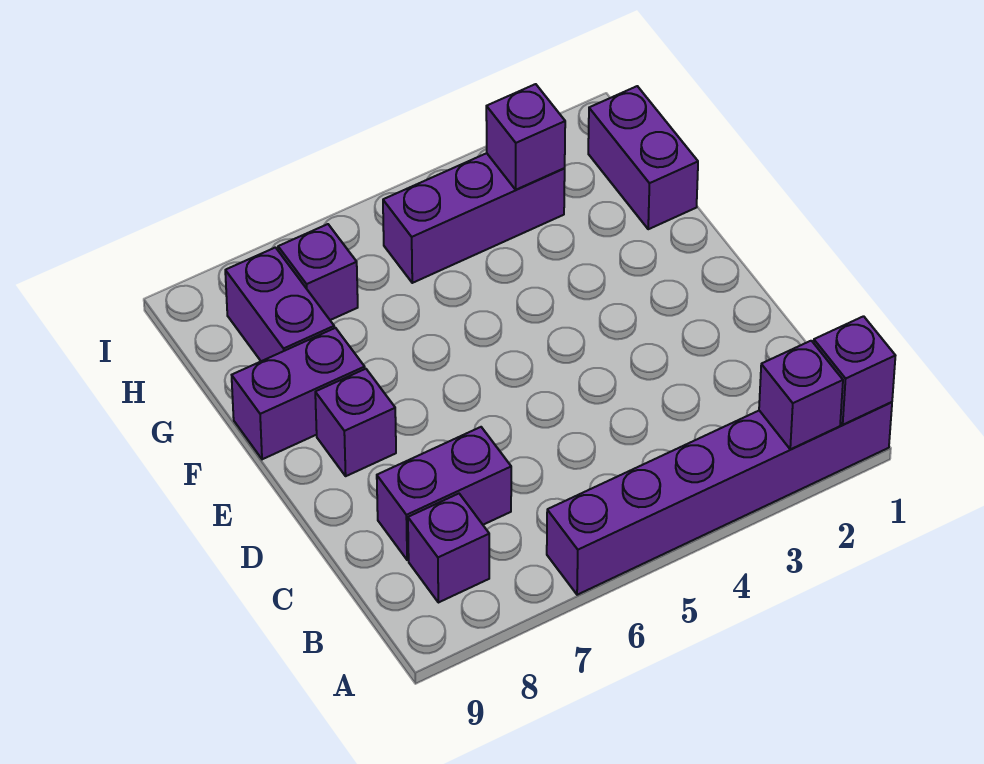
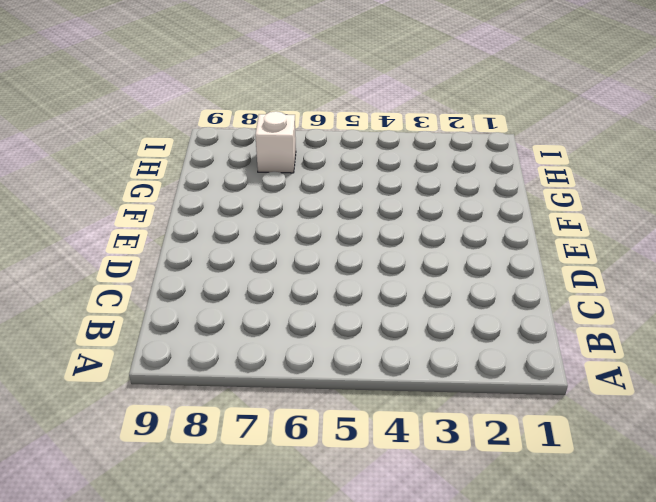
white brick H7 level 1 -> purple brick H7 level 1
none -> purple brick A1:A6 level 1
none -> purple brick B8 level 1
none -> purple brick C7:C8 level 1

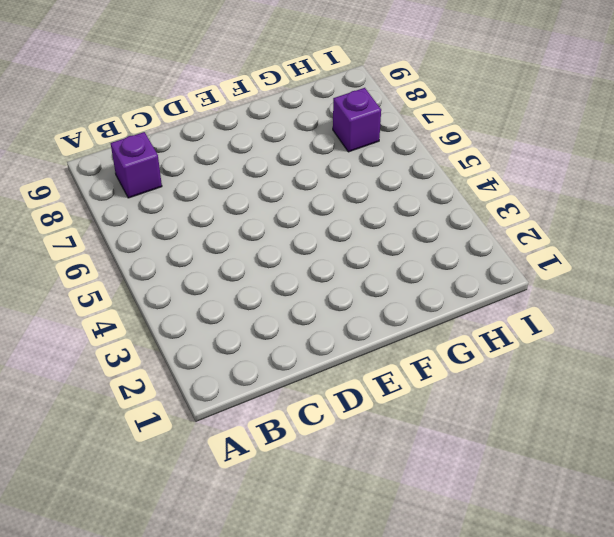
none -> purple brick A1:A6 level 1
none -> purple brick C7:C8 level 1
none -> purple brick E8 level 1

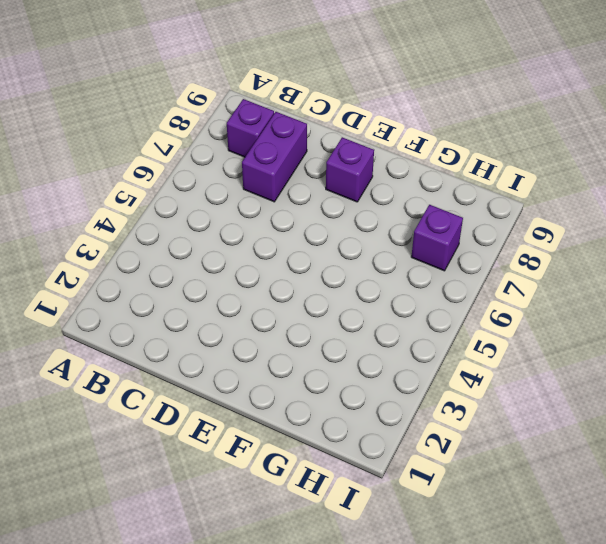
none -> purple brick A1:A6 level 1
none -> purple brick F8:F9 level 1
none -> purple brick G1:H1 level 1

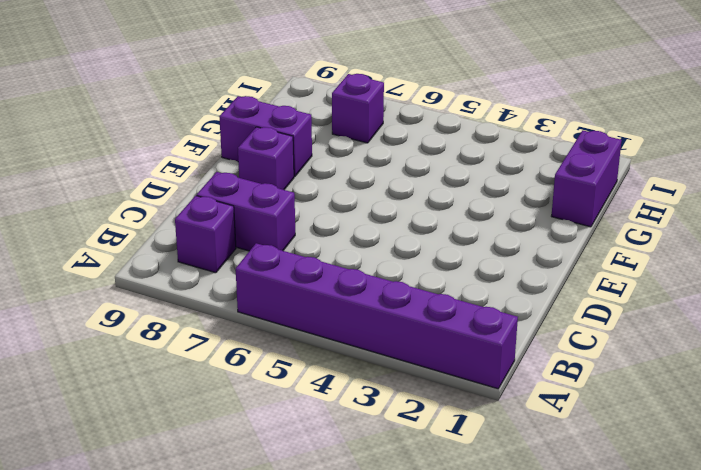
none -> purple brick G8:H8 level 1
none -> purple brick H3:H5 level 1
none -> purple brick A1 level 2

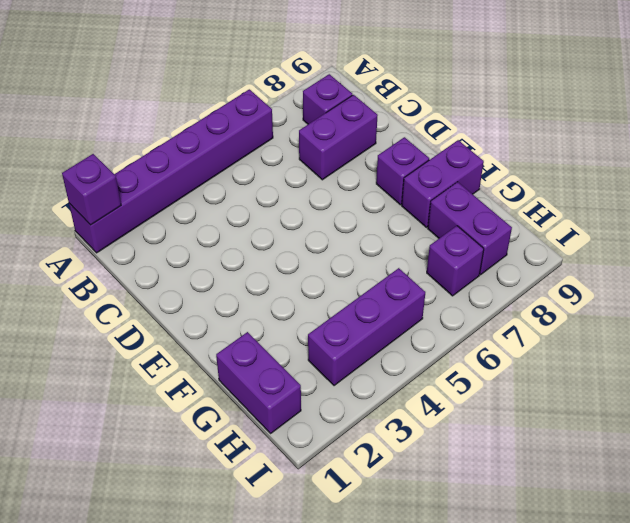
none -> purple brick A2 level 2
none -> purple brick H3 level 2

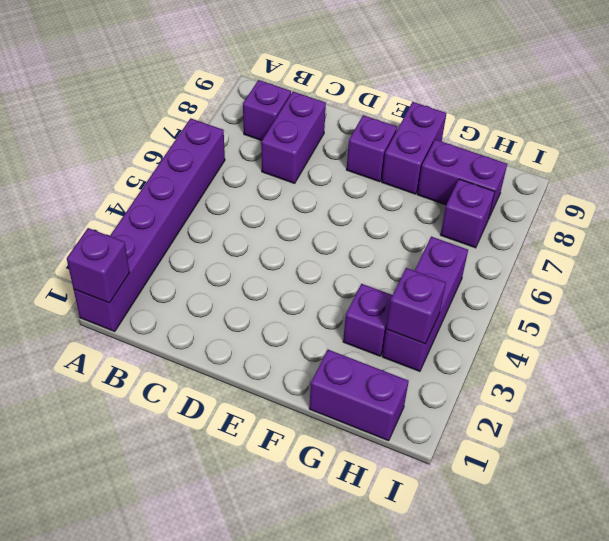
purple brick G3 level 1 -> purple brick A2 level 2

